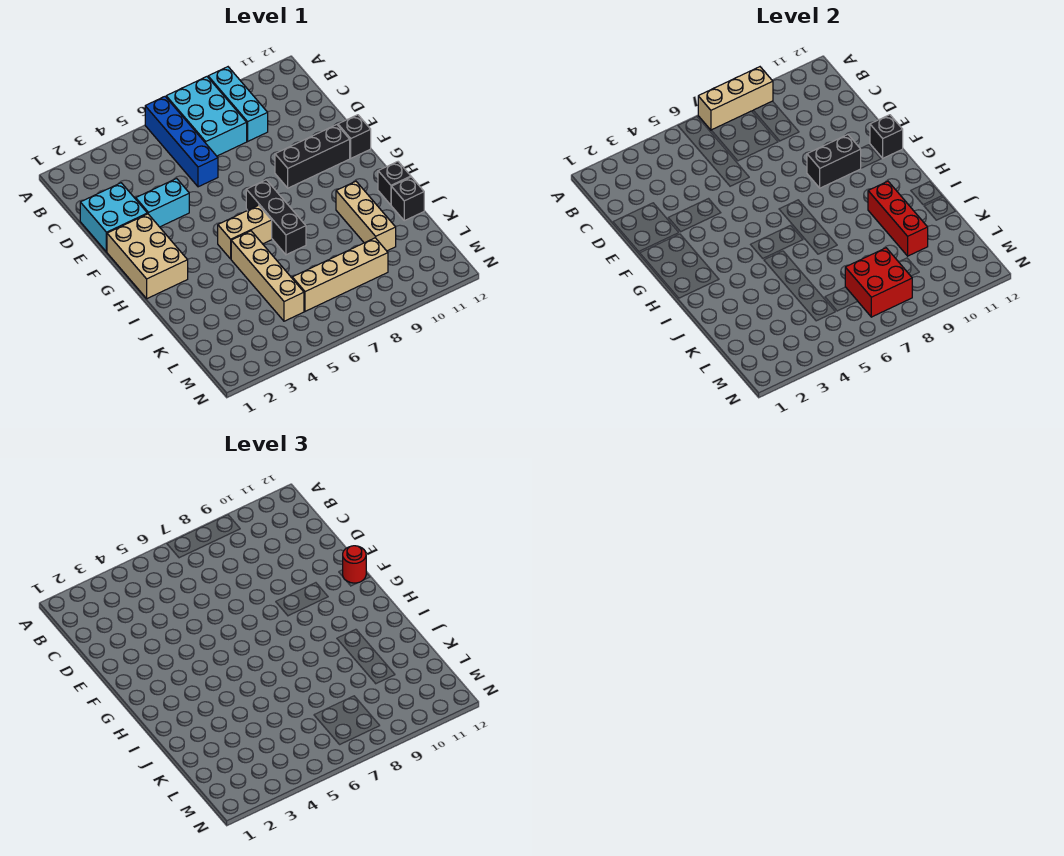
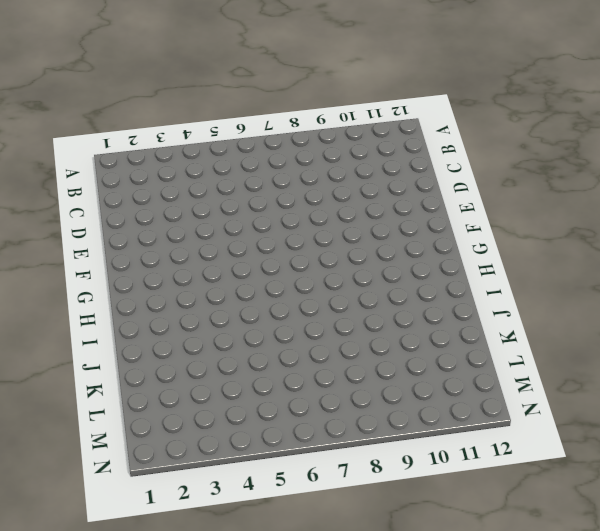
none -> blue brick A6:D6 level 1
none -> cyan brick A7:C8 level 1
none -> cyan brick A9:C9 level 1

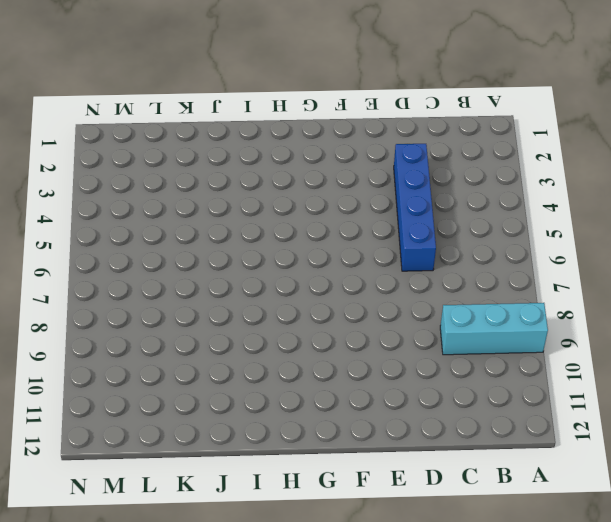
blue brick D3:D6 level 1 -> blue brick A6:D6 level 1
none -> cyan brick A7:C8 level 1
none -> cyan brick D1:E2 level 1
none -> cyan brick E3:E4 level 1

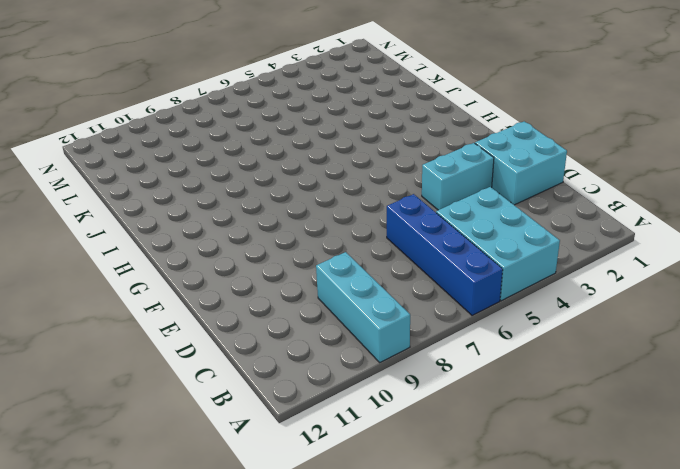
cyan brick A4:C5 level 1 -> cyan brick A7:C8 level 1
none -> tan brick F1:H2 level 1
none -> black brick F9:F11 level 1
none -> black brick F12 level 1

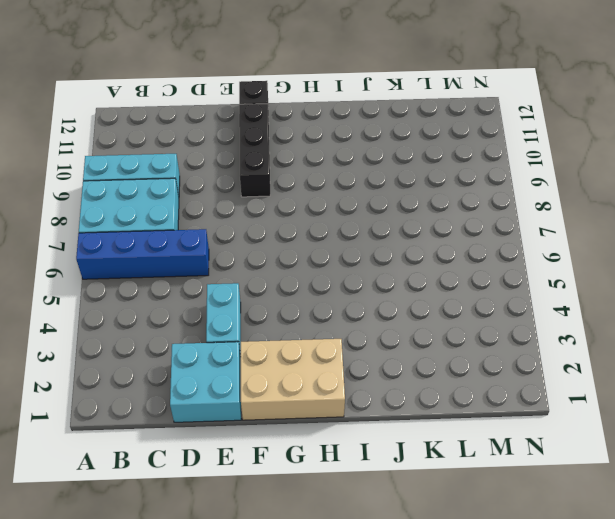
none -> black brick G7:I7 level 1
none -> tan brick H5:H6 level 1
none -> tan brick I5:L5 level 1

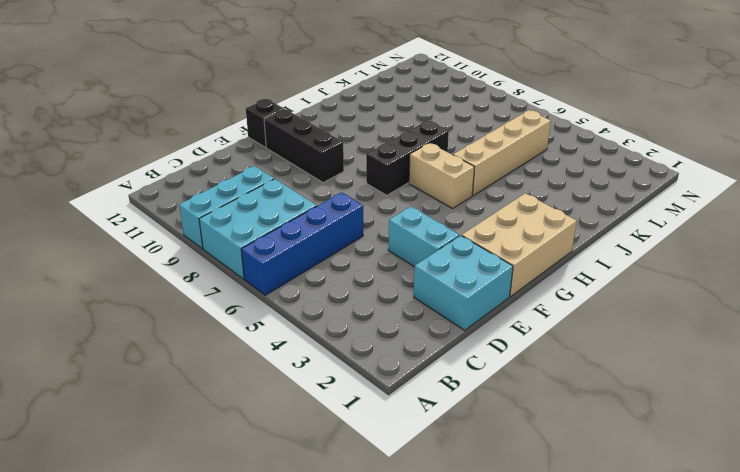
none -> tan brick I10:K10 level 1
none -> black brick I12 level 1
none -> black brick J12 level 1

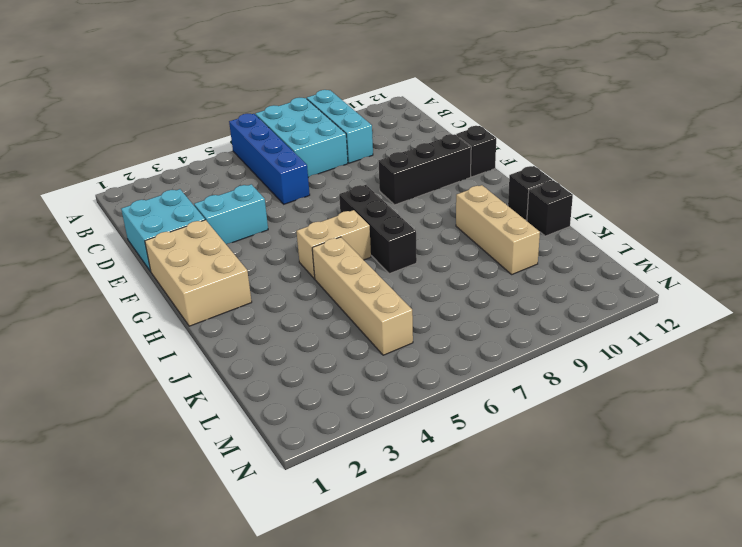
none -> tan brick L6:L9 level 1
none -> tan brick A7:A9 level 2
none -> black brick F9:F10 level 2

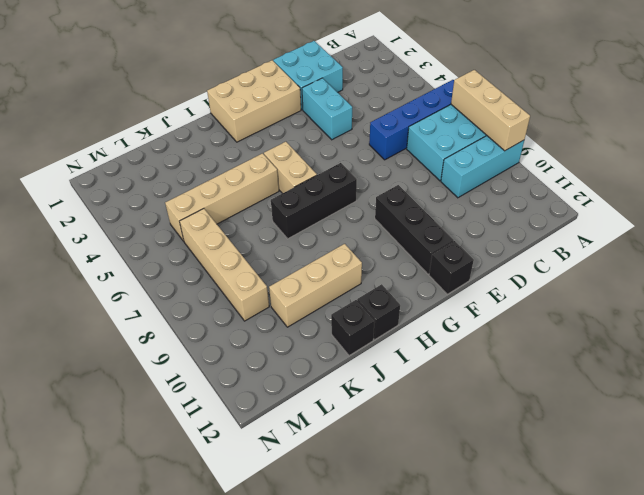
none -> black brick F9:F10 level 2
none -> black brick F12 level 2
none -> red brick I10:K10 level 2

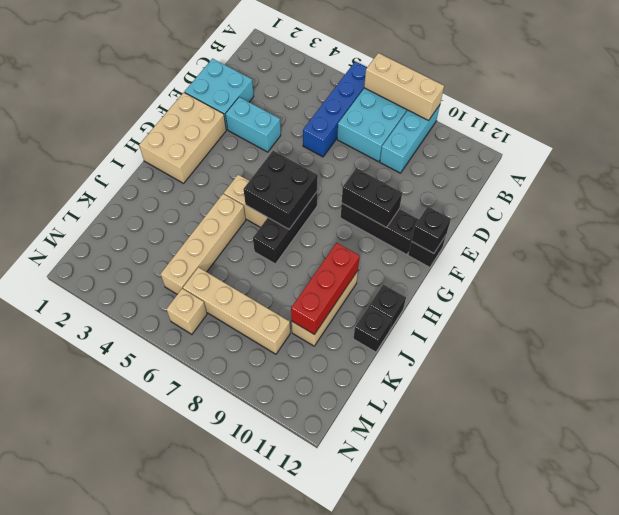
black brick G6:H7 level 2 -> none
tan brick M6 level 1 -> none
none -> red brick L7:M8 level 2
none -> red round brick F12 level 3

